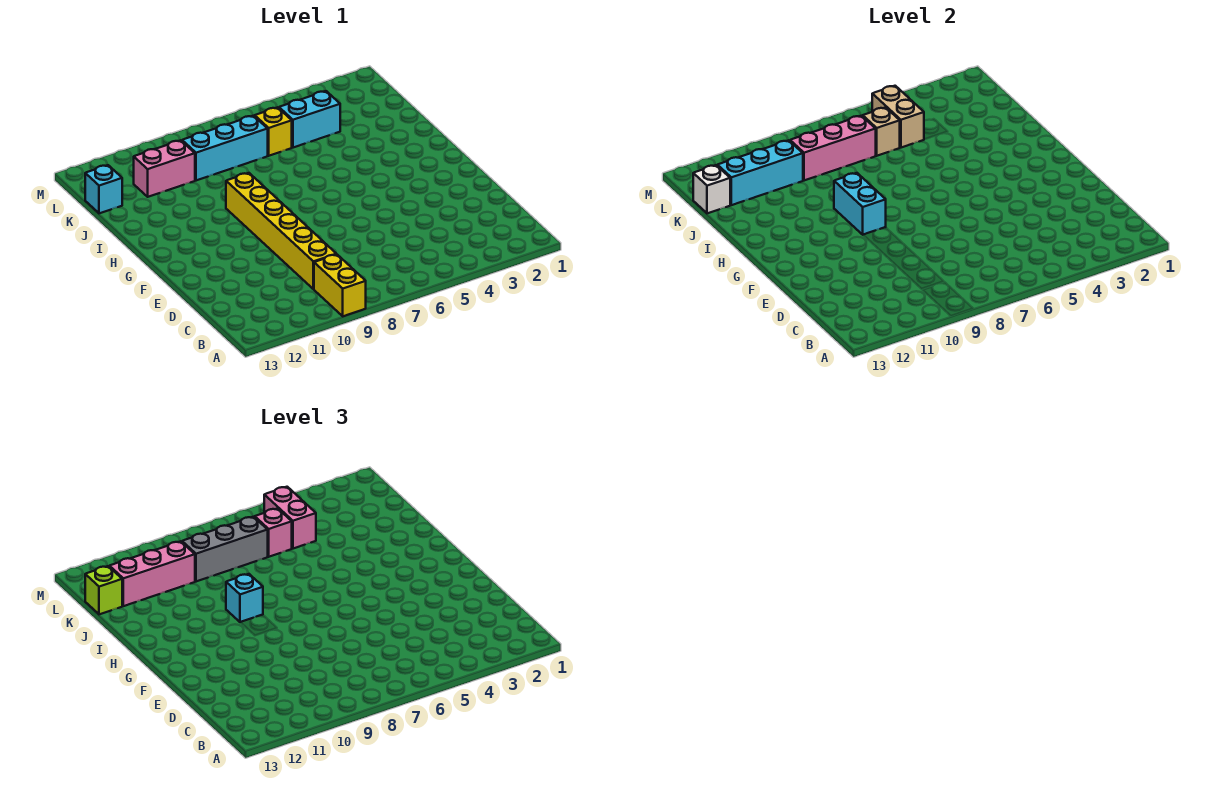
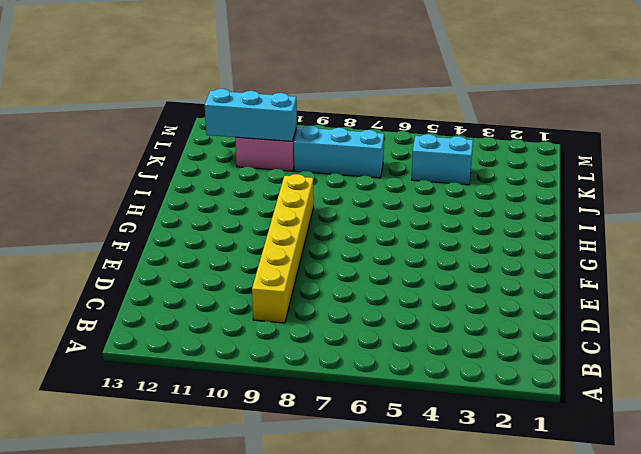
none -> yellow brick A9:B9 level 1
none -> yellow brick K6 level 1
none -> cyan brick K13 level 1

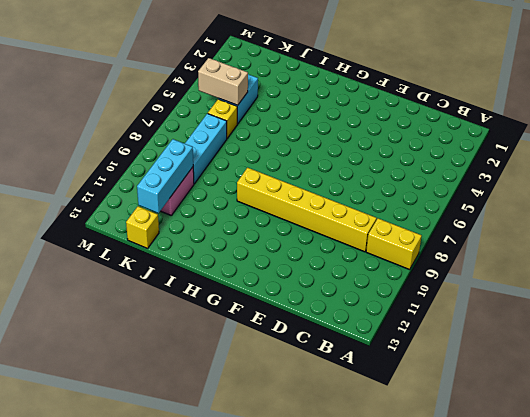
yellow brick K13 level 1 -> cyan brick K13 level 1
none -> cyan brick G9:H9 level 2
none -> tan brick K6 level 2
none -> pink brick K7:K9 level 2

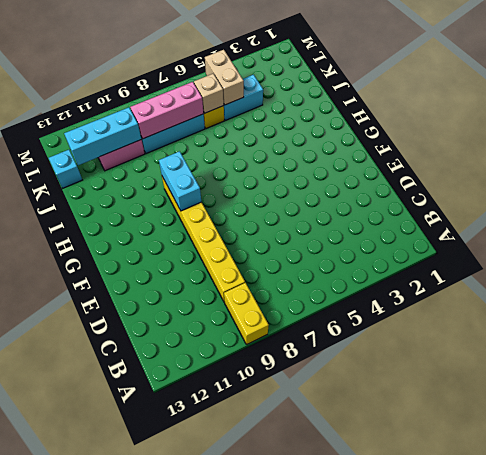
none -> white brick K13 level 2
none -> cyan brick H9 level 3
none -> pink brick K5:L5 level 3

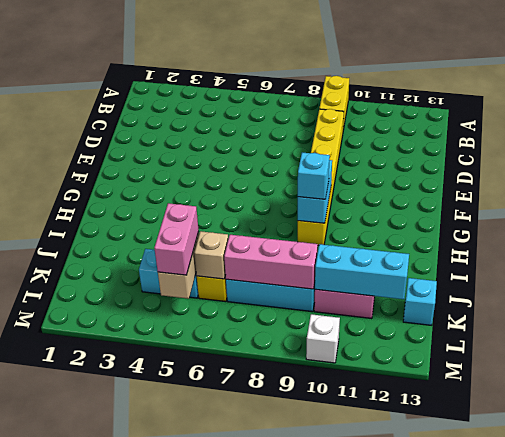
white brick M10 level 1 -> white brick K13 level 2
none -> pink brick K6 level 3
none -> grey brick K7:K9 level 3
none -> pink brick K10:K12 level 3

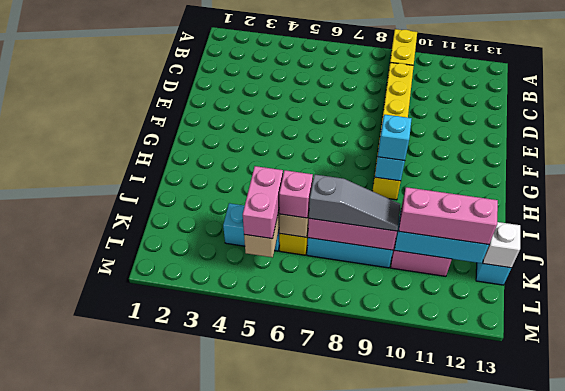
grey slope K7:K9 level 3 top 7 -> grey brick K7:K9 level 3
none -> lime brick K13 level 3

